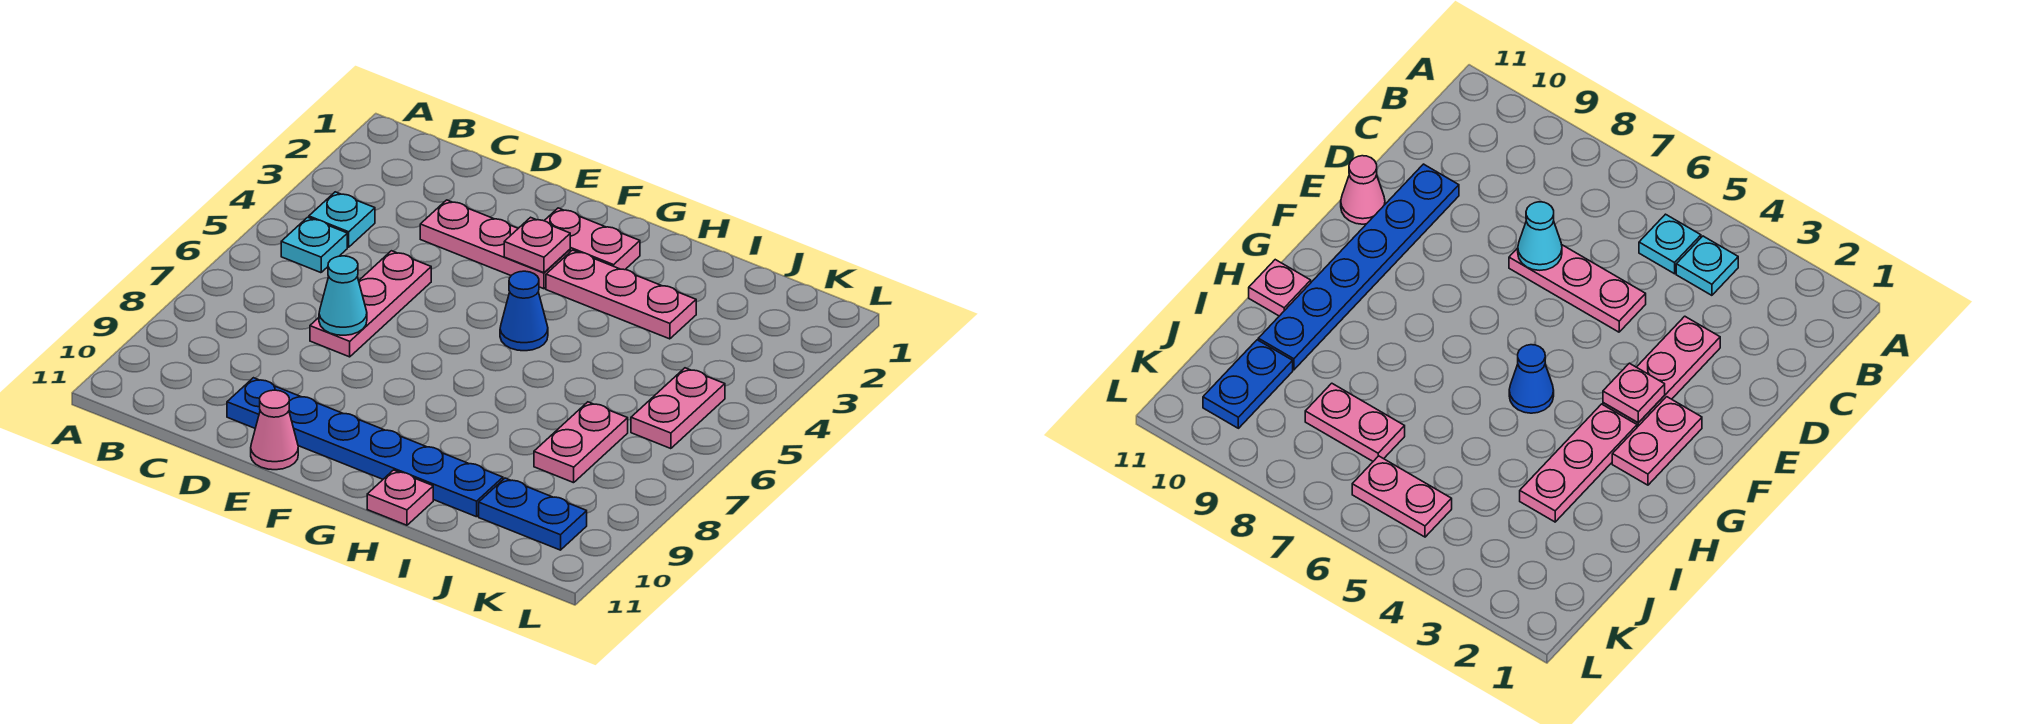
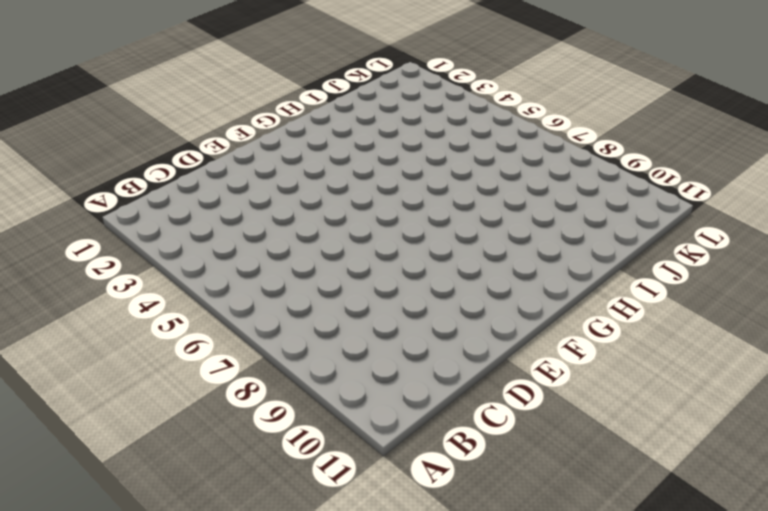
none -> cyan plate B4 level 1
none -> cyan plate B5 level 1
none -> pink plate D3:F3 level 1

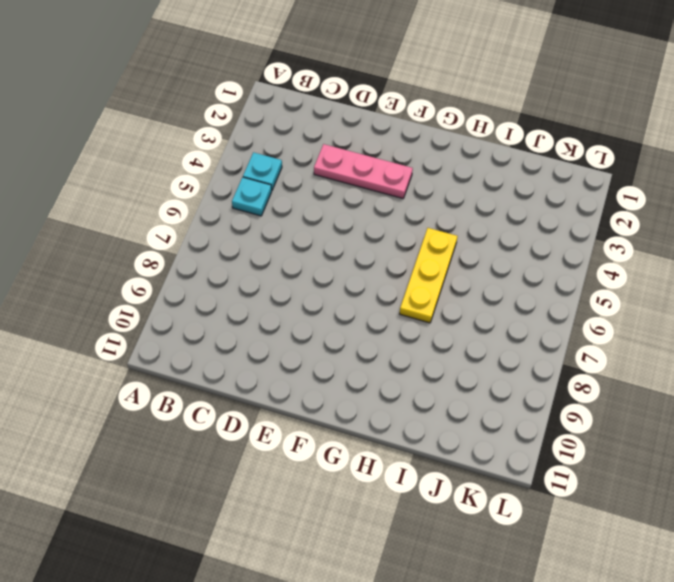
yellow plate H5:H7 level 1 -> none
none -> pink plate D5:D7 level 1
none -> blue plate D10:I10 level 1
none -> pink cone E11 level 1

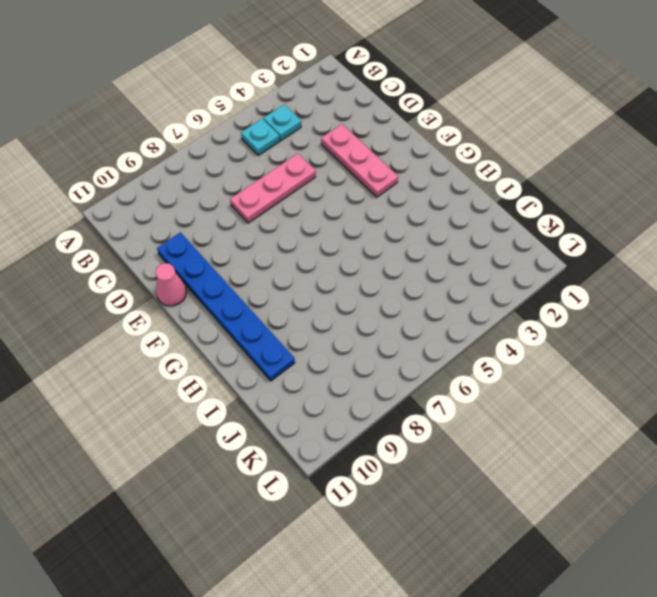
none -> pink plate F2:G2 level 1
none -> pink plate G3:I3 level 1
none -> blue cone G5 level 1

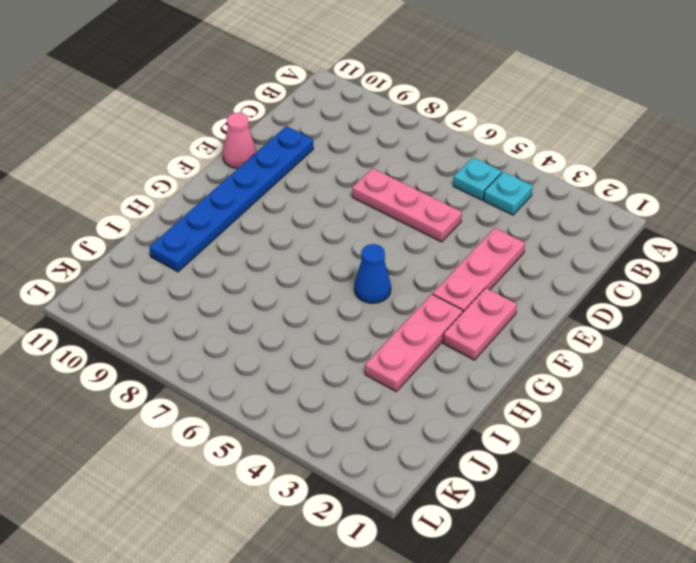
none -> pink plate H11 level 1
none -> pink plate J7:J8 level 1
none -> blue plate J10:K10 level 1

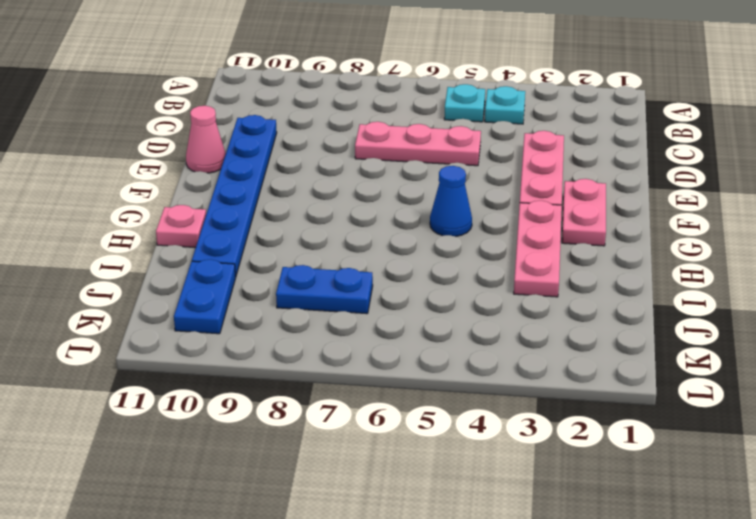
blue plate J7:J8 level 1 -> pink plate J7:J8 level 1
none -> pink plate K5:K6 level 1
none -> cyan cone D7 level 2
none -> pink plate F3 level 2

